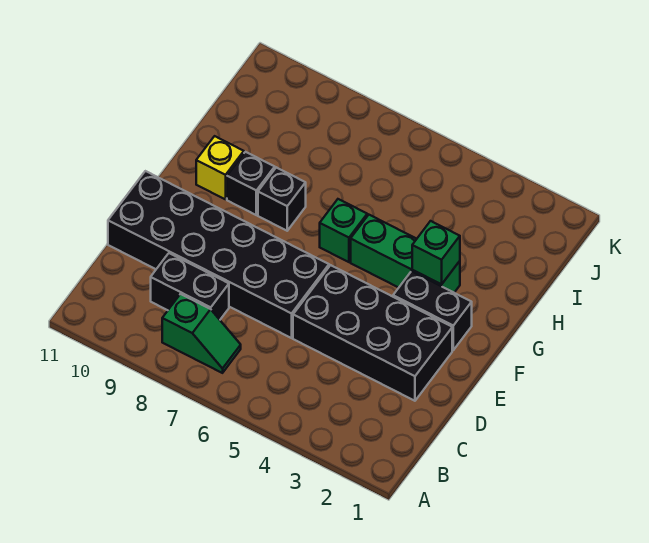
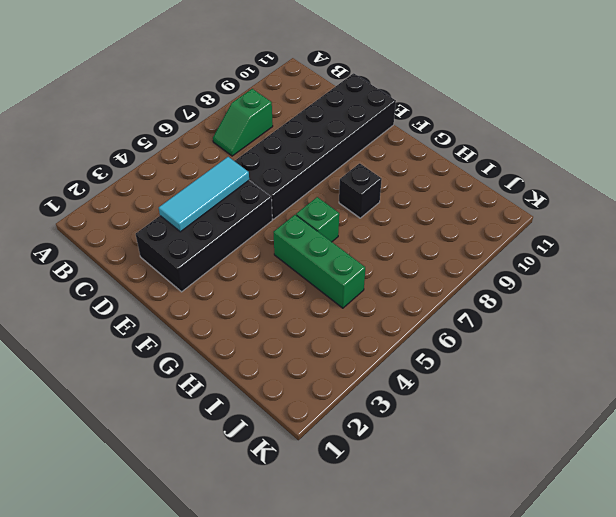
cyan tile D3:D5 level 2 -> none
green brick G5:I5 level 1 -> green brick G3:G5 level 1
none -> black brick C8:C9 level 1
none -> black brick F2:F3 level 1

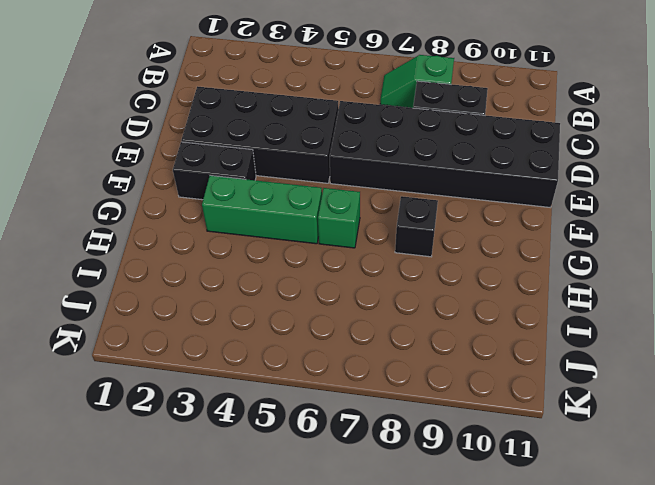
none -> black brick G9 level 1
none -> yellow brick G10 level 1

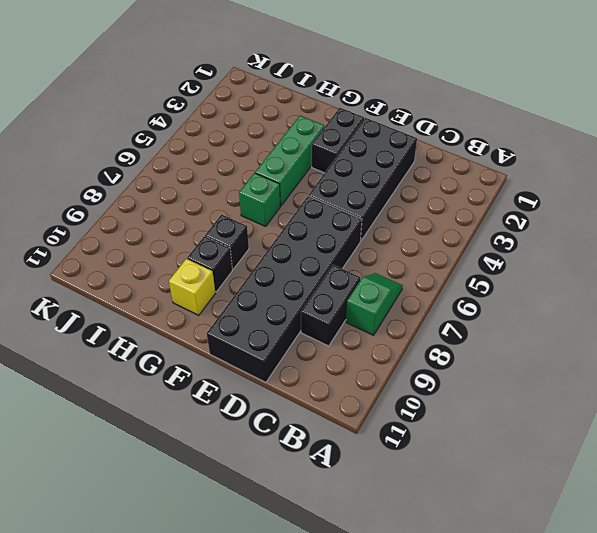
none -> green brick G3 level 2

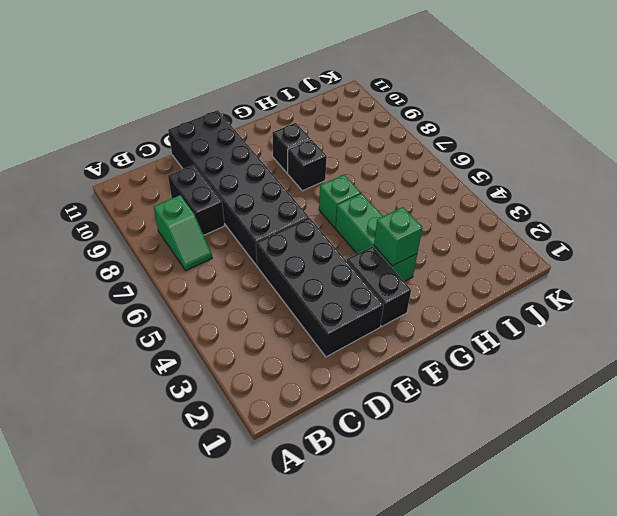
none -> yellow brick G10 level 1

